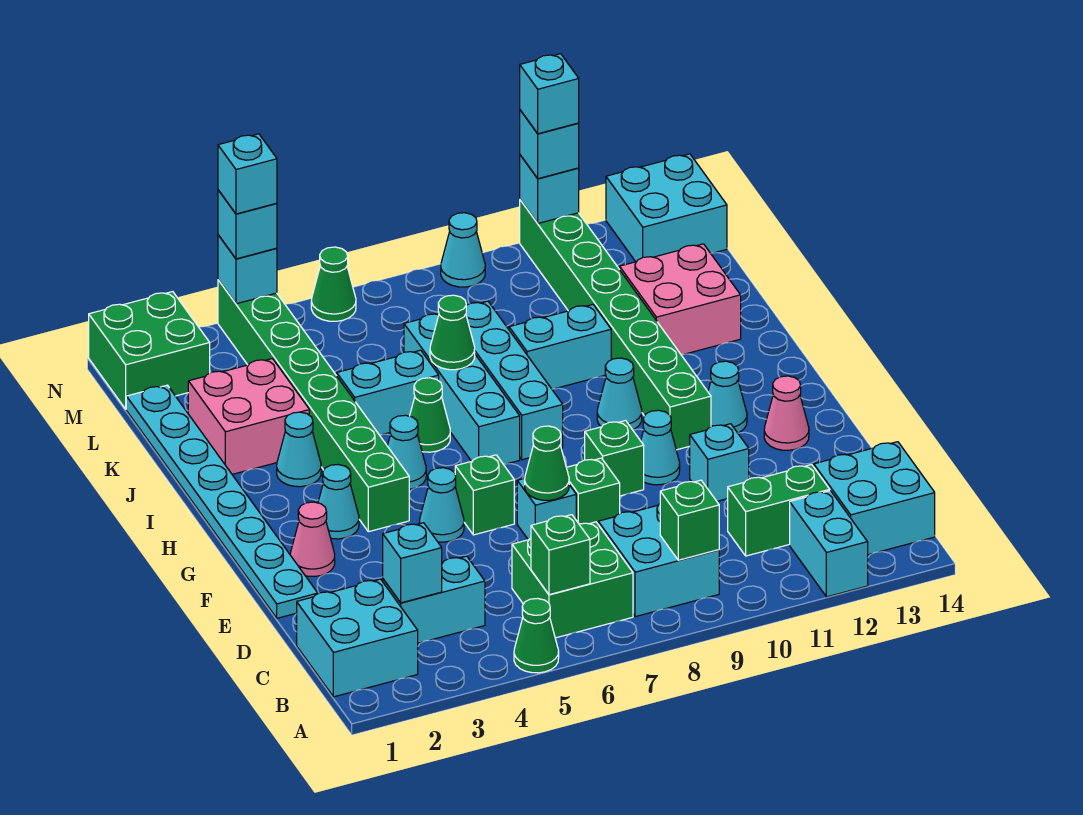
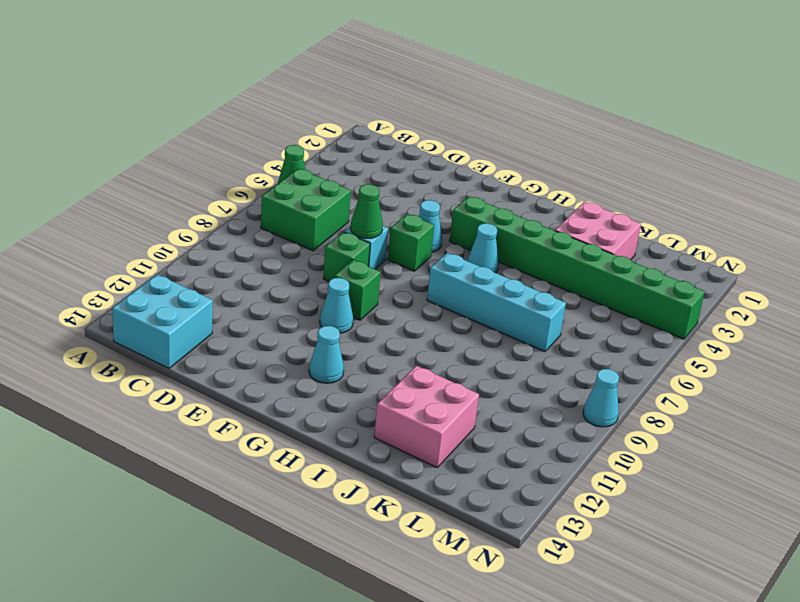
none -> cyan brick A12:B12 level 1
none -> cyan brick B1:C2 level 1
none -> cyan brick B8:C9 level 1
none -> cyan brick C3:C4 level 1

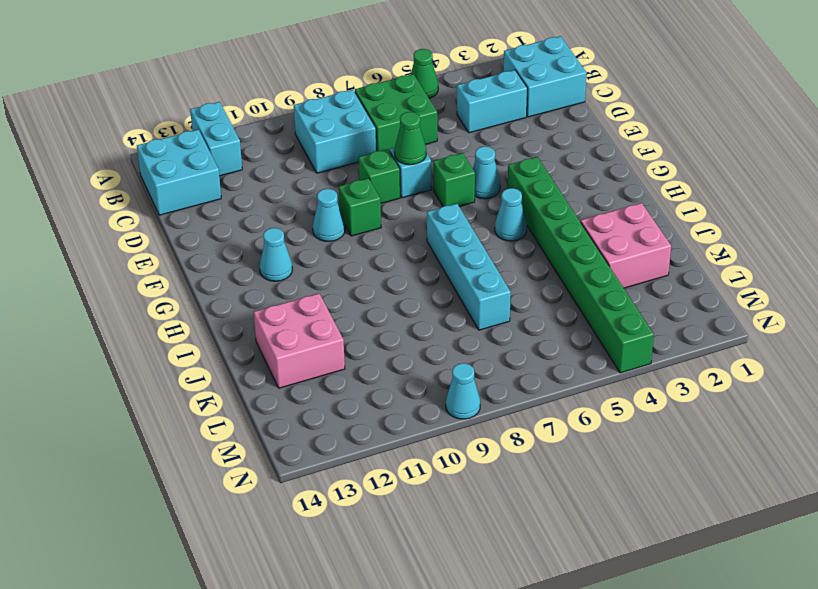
none -> green brick C11:C12 level 1
none -> cyan plate E1:L1 level 1
none -> cyan brick E11 level 1
none -> pink cone F2 level 1

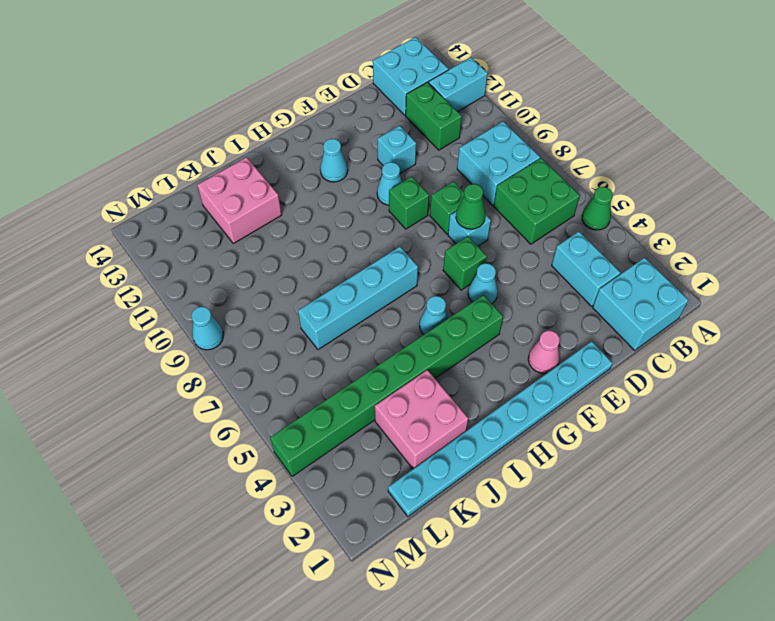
none -> pink cone F13 level 1
none -> cyan cone G3 level 1
none -> green brick G11:N11 level 1
none -> cyan brick H8:K8 level 1

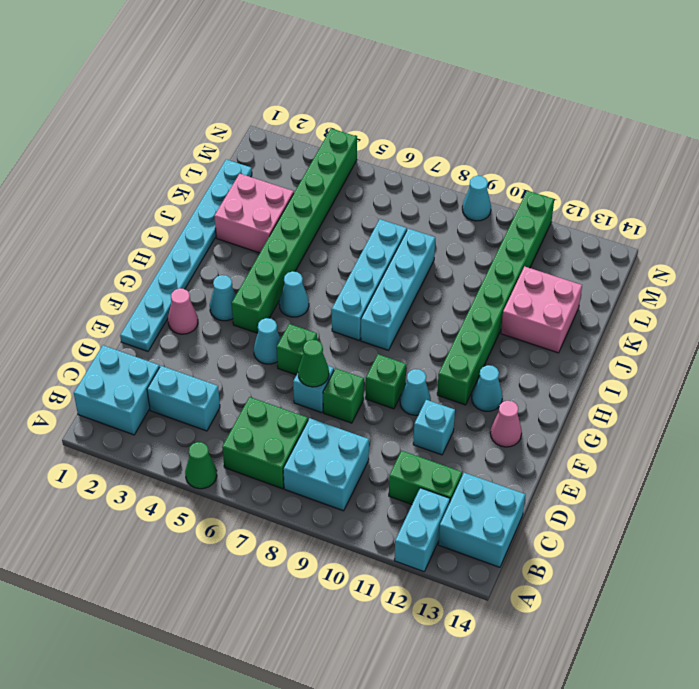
none -> cyan cone H10 level 1
none -> cyan cone I3 level 1
none -> green cone I6 level 1
none -> cyan brick J5:J6 level 1

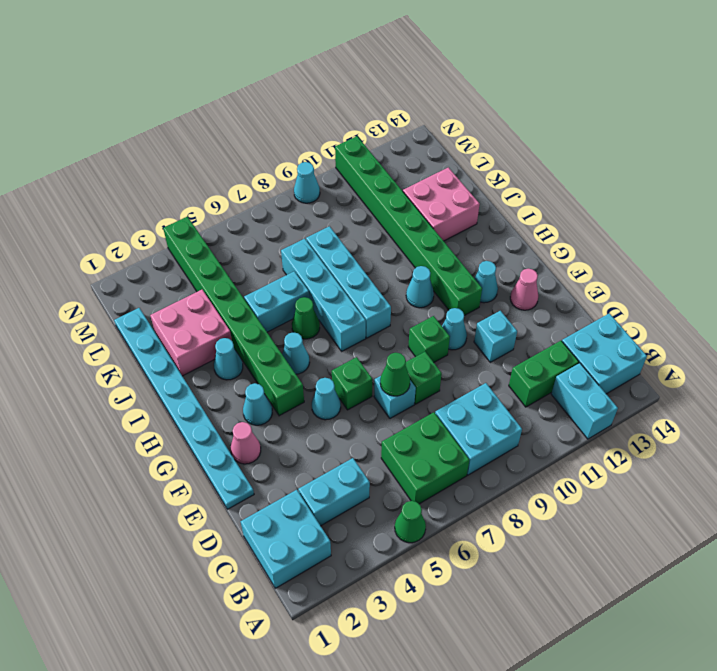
none -> cyan brick J9:J10 level 1
none -> green brick M1:N2 level 1
none -> cyan brick M13:N14 level 1
none -> green cone N6 level 1

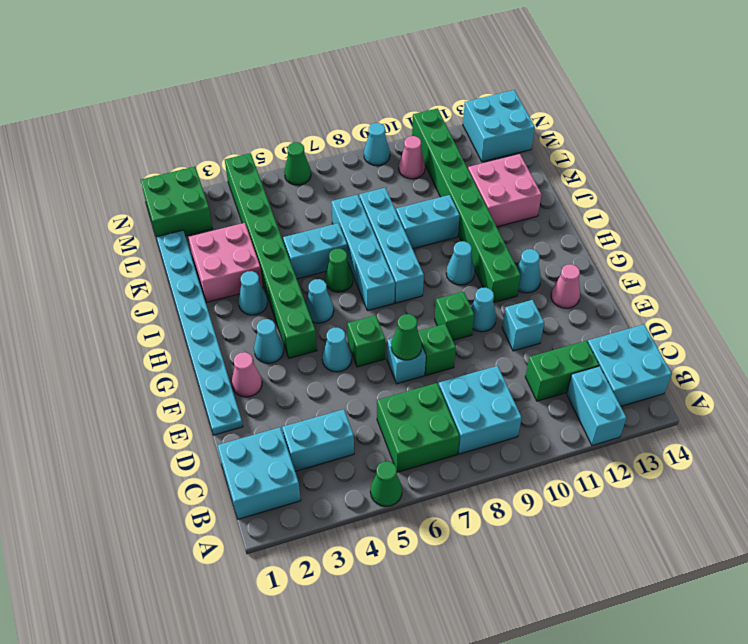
pink cone M10 level 1 -> none
none -> green brick B6 level 2
none -> green brick B9 level 2
none -> cyan brick C3 level 2
none -> green cone J7 level 2

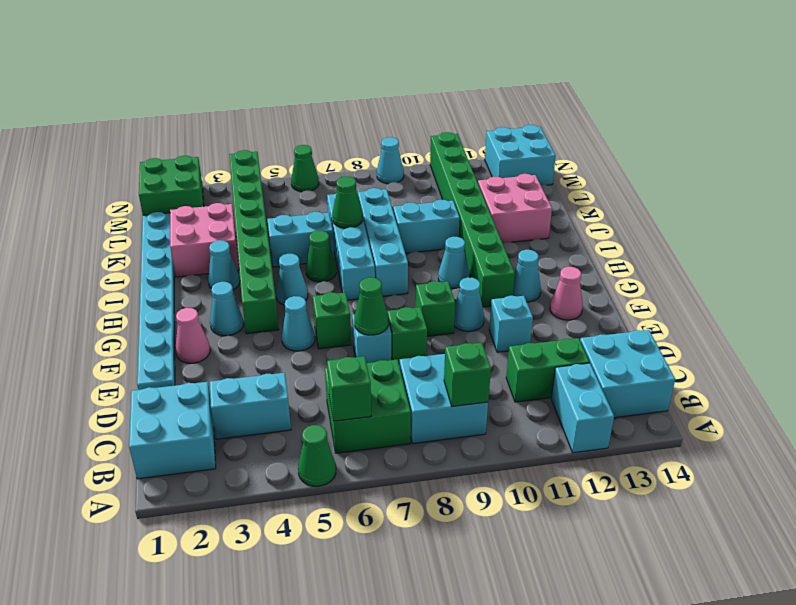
none -> cyan brick C3 level 2
none -> cyan brick N4 level 2
none -> cyan brick N11 level 2
none -> cyan brick N4 level 3

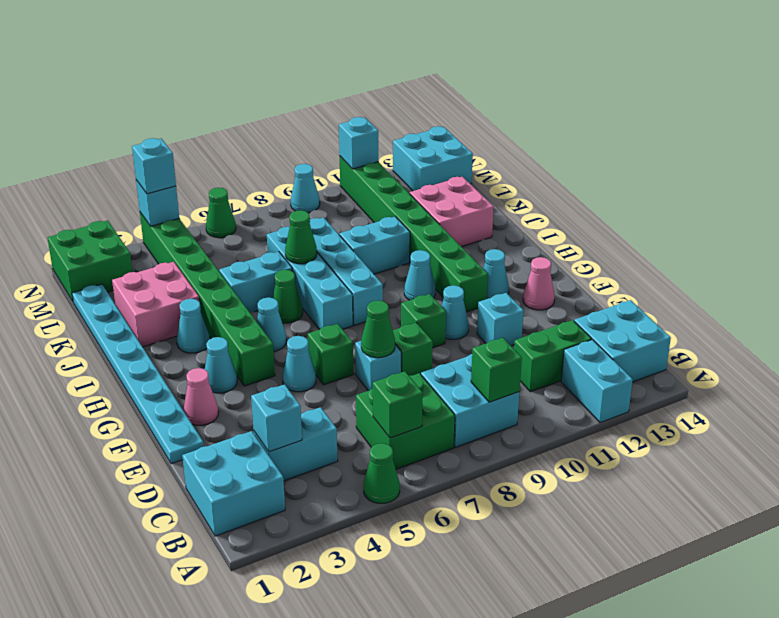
none -> cyan brick N11 level 3
none -> cyan brick N4 level 4
none -> cyan brick N11 level 4

